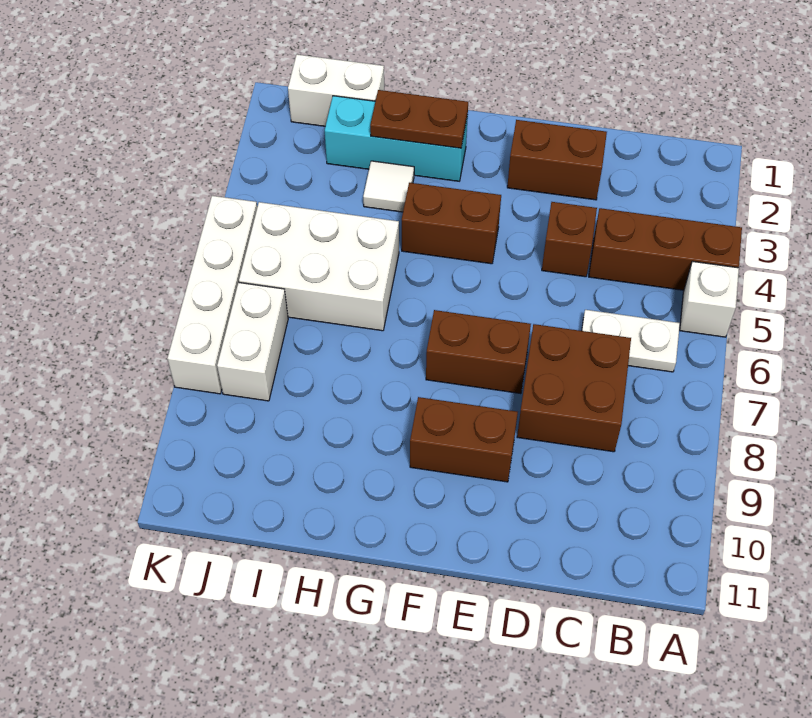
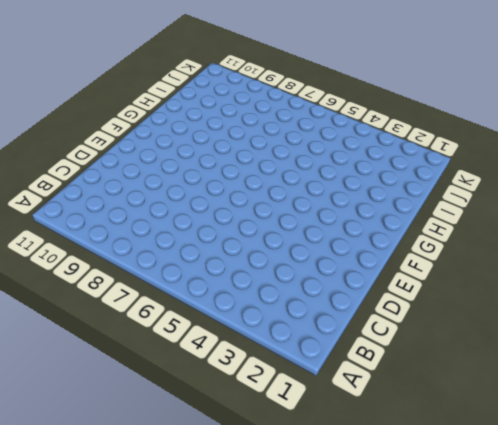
none -> brown brick A4:C4 level 1
none -> white brick A5 level 1
none -> white plate B6:C6 level 1

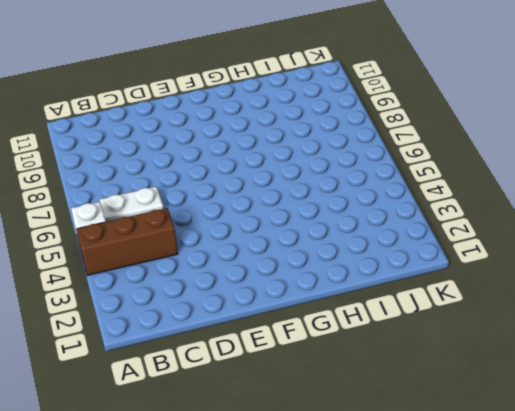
none -> brown brick C7:D8 level 1
none -> brown brick D2:E2 level 1
none -> brown brick D4 level 1

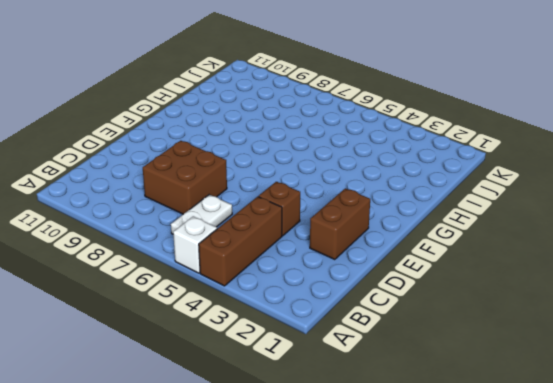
none -> brown brick E7:F7 level 1
none -> brown brick E9:F9 level 1
none -> brown brick F4:G4 level 1

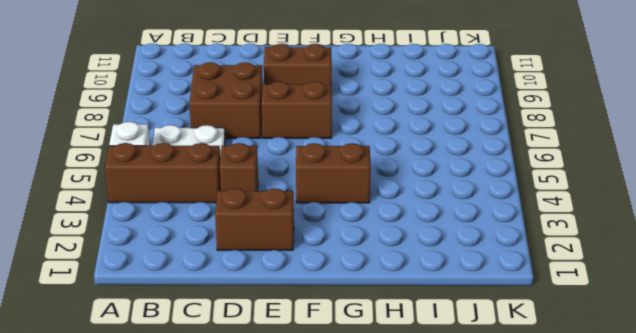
none -> cyan brick G2:I2 level 1
none -> white tile H3 level 1
none -> white brick H5:J6 level 1

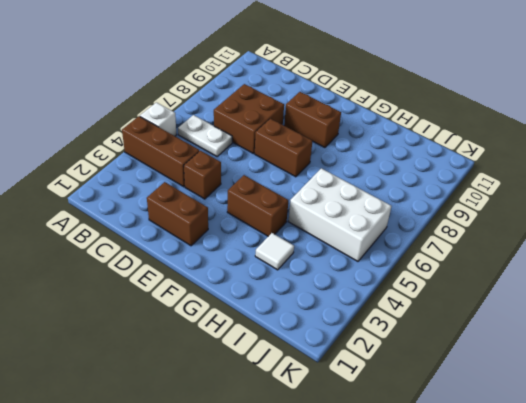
none -> cyan brick G2:I2 level 1
none -> white brick I1:J1 level 1
none -> white brick J7:J8 level 1

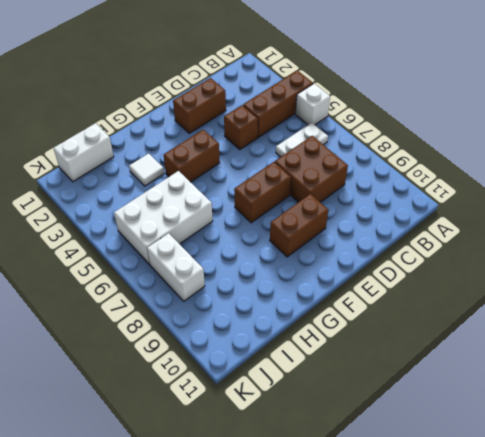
none -> cyan brick G2:I2 level 1
none -> white brick K5:K8 level 1
none -> brown plate G2:H2 level 2

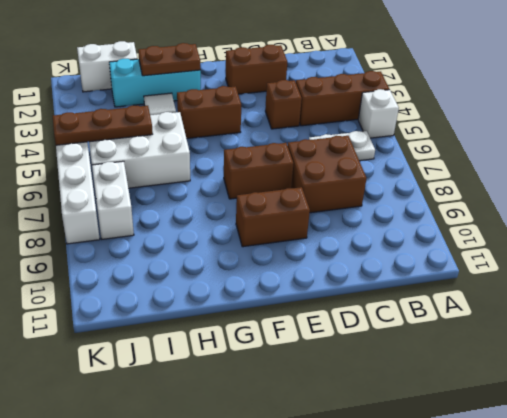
brown plate I5:K5 level 2 -> none

